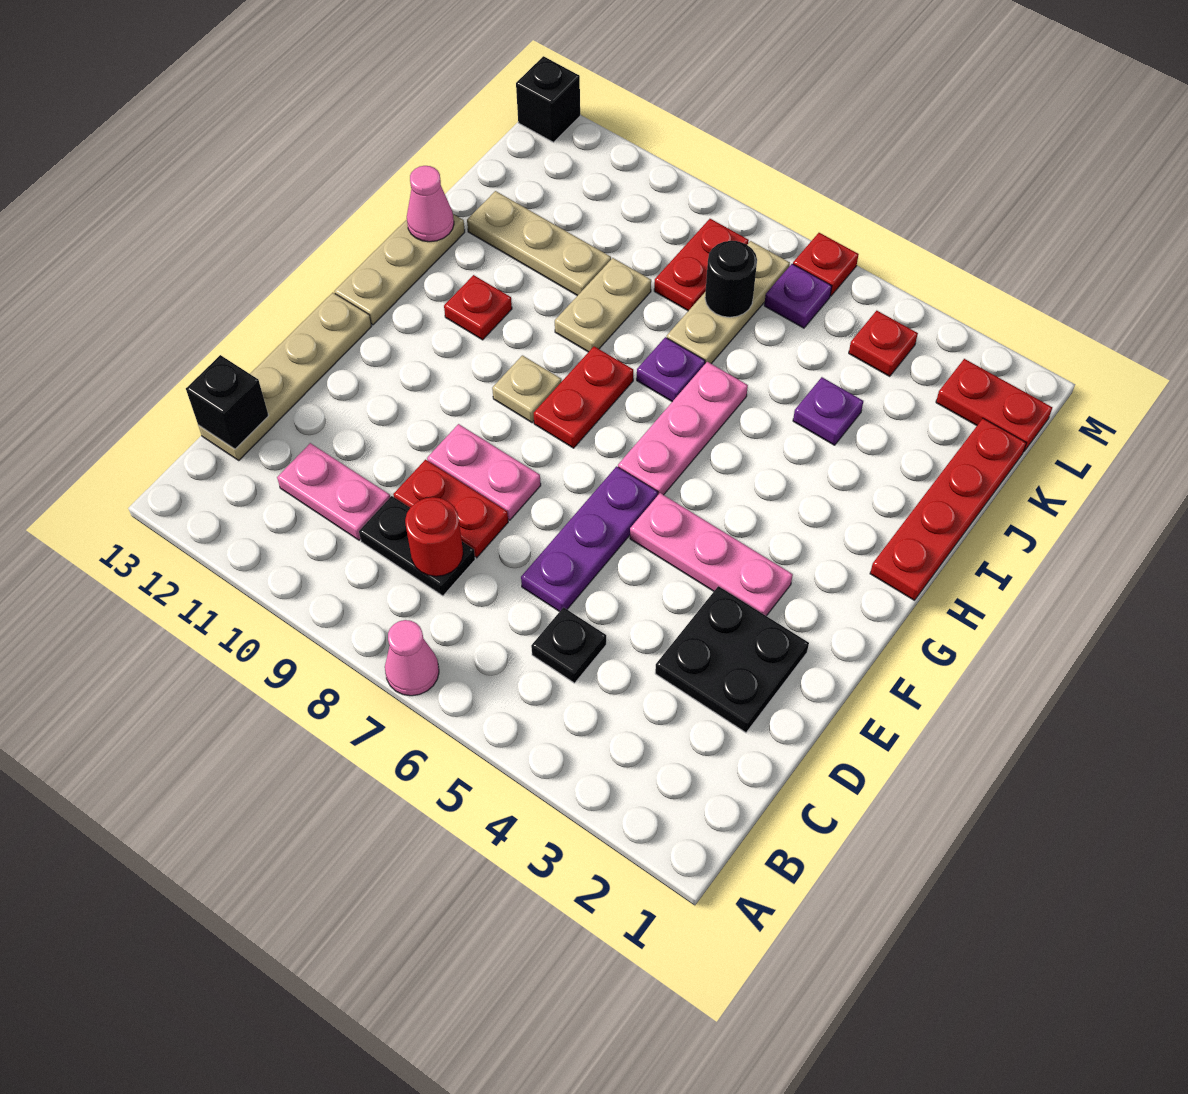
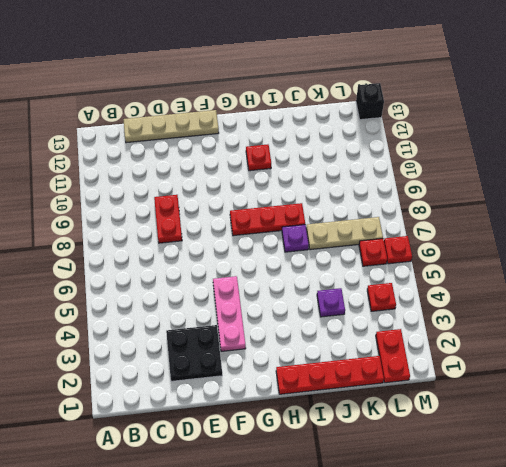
red plate G8:I8 level 1 -> red plate G8:H8 level 1
red plate L6 level 1 -> purple plate L6 level 1
none -> pink cone A7 level 1
none -> black plate C5 level 1
none -> black plate C8:C9 level 1
none -> pink plate C10:C11 level 1

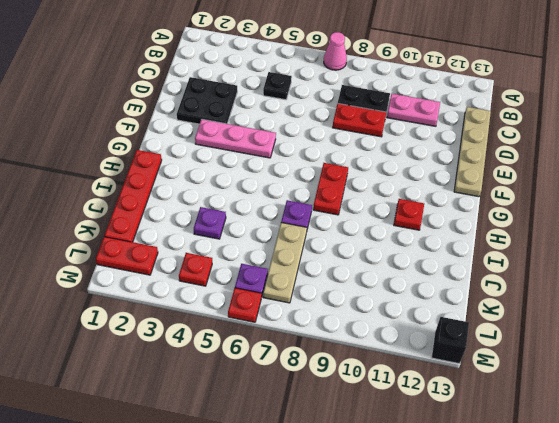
none -> purple plate D6:F6 level 1
none -> pink plate E8:E9 level 1
none -> pink plate G6:I6 level 1
none -> tan plate G9 level 1

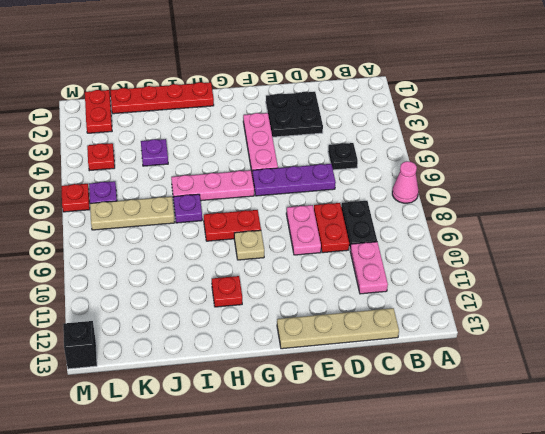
none -> tan plate G13:I13 level 1
none -> tan plate I9:J9 level 1
none -> tan plate J10:J12 level 1
none -> red plate K8:L8 level 1

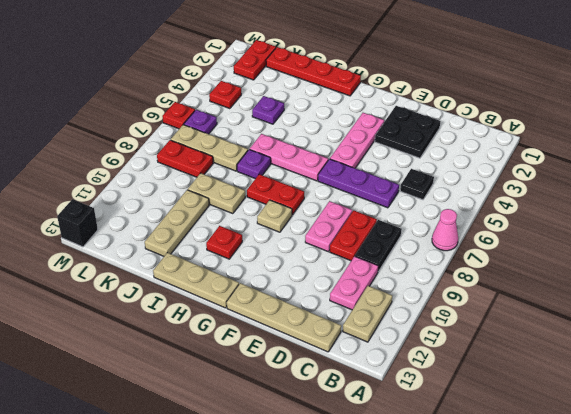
tan plate B11:B12 level 1 -> none
none -> red round brick C8 level 2
none -> black brick C13 level 2
none -> pink cone I13 level 2
none -> black round brick K7 level 2

